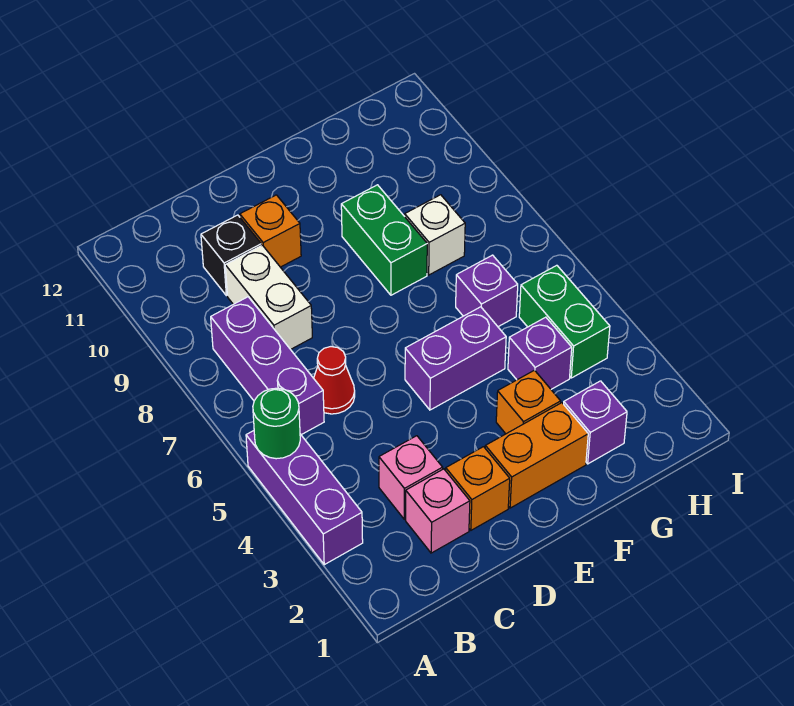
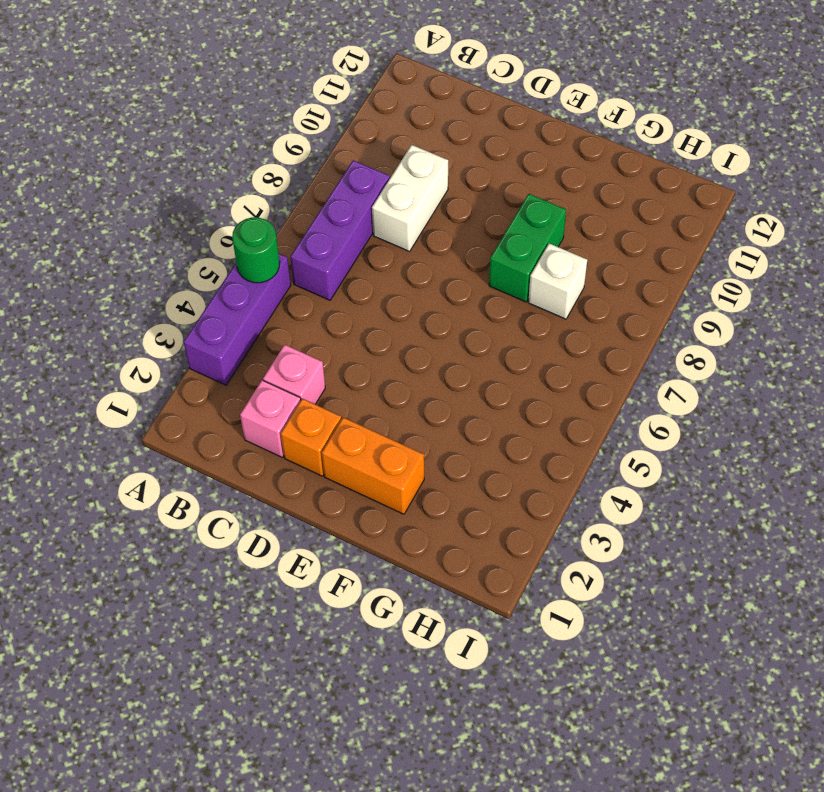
none -> red cone C6 level 1
none -> black brick C10 level 1
none -> orange brick D10 level 1

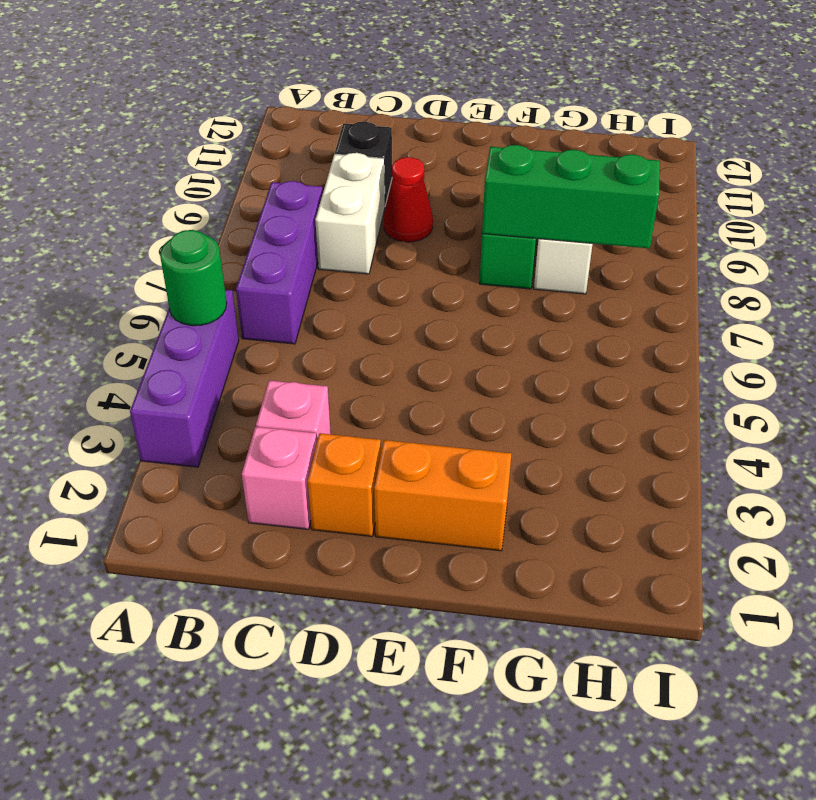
red cone D9 level 1 -> red cone C6 level 1
green brick F8:H8 level 2 -> none
none -> orange brick D10 level 1
none -> purple brick E5:F5 level 1
none -> orange brick F3 level 1

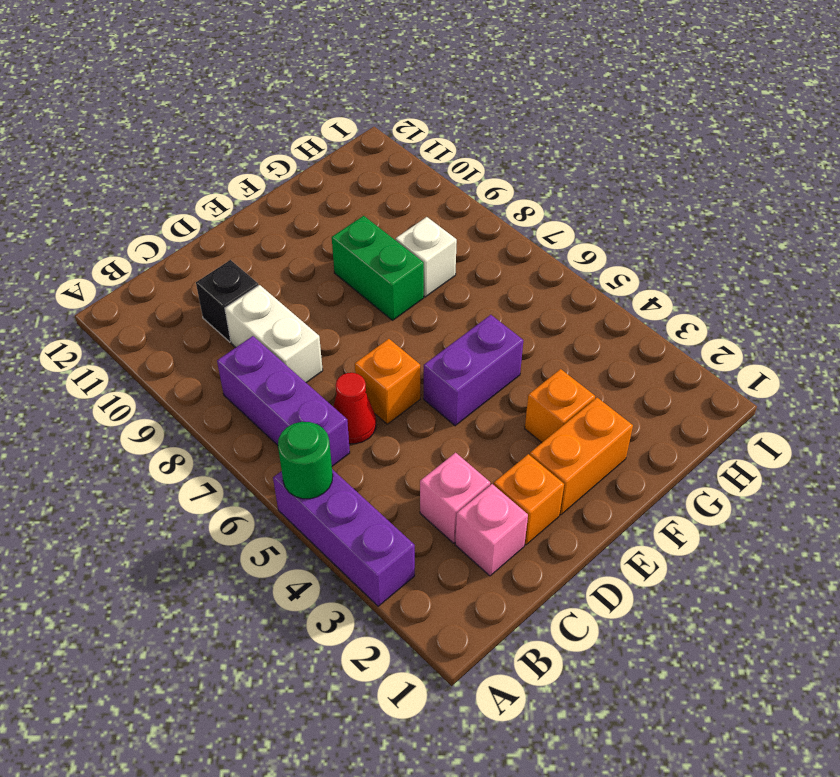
orange brick D6 level 1 -> orange brick D10 level 1
none -> purple brick G2 level 1
none -> purple brick G4 level 1
none -> purple brick G6 level 1

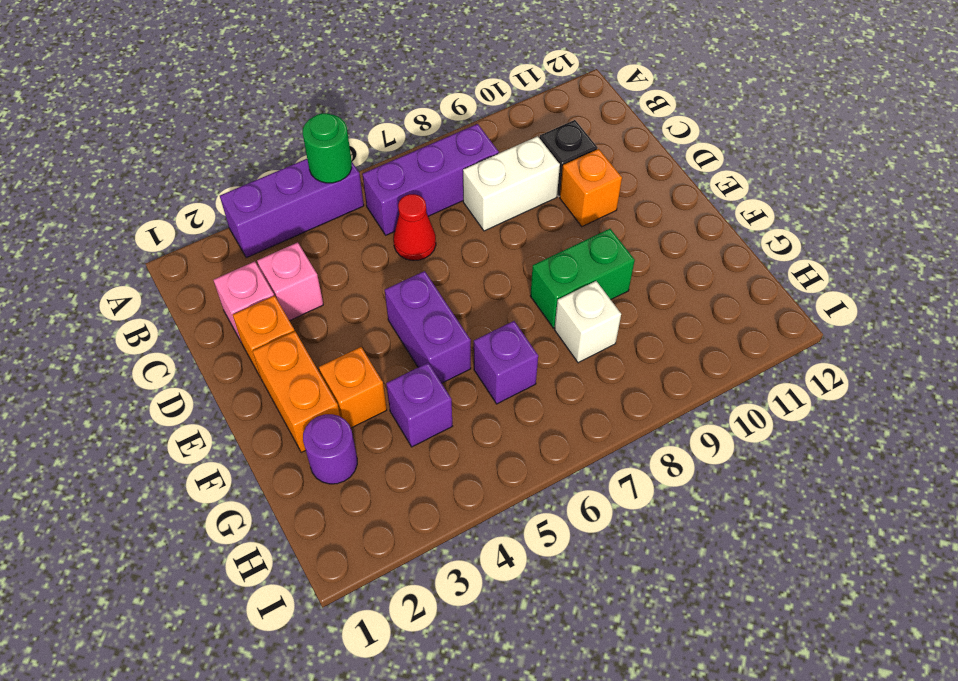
purple round brick G2 level 1 -> purple brick G2 level 1
none -> green brick H4:H5 level 1

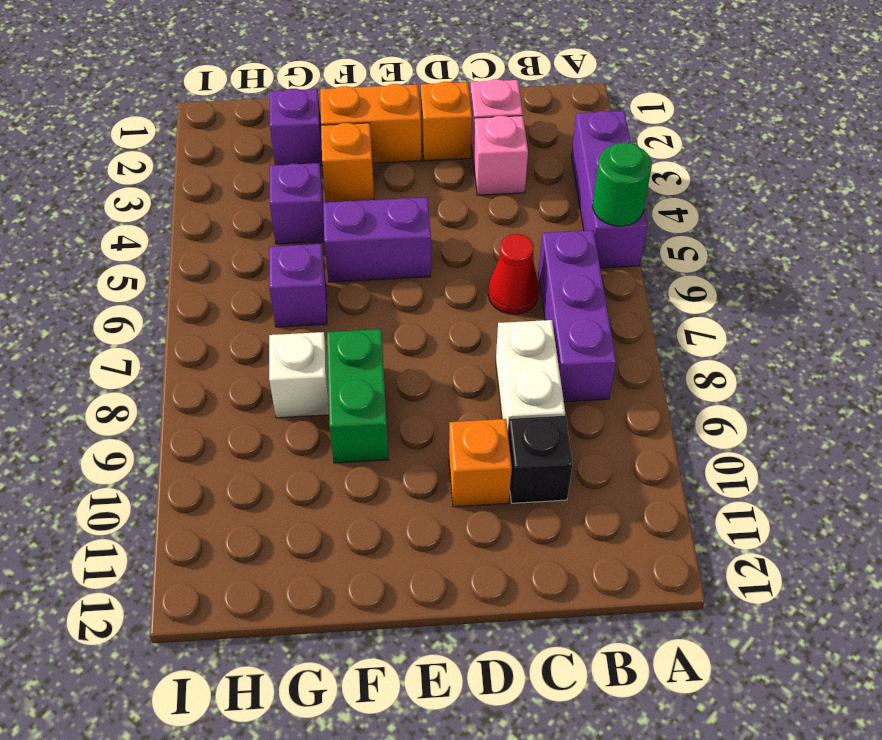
none -> green brick H4:H5 level 1

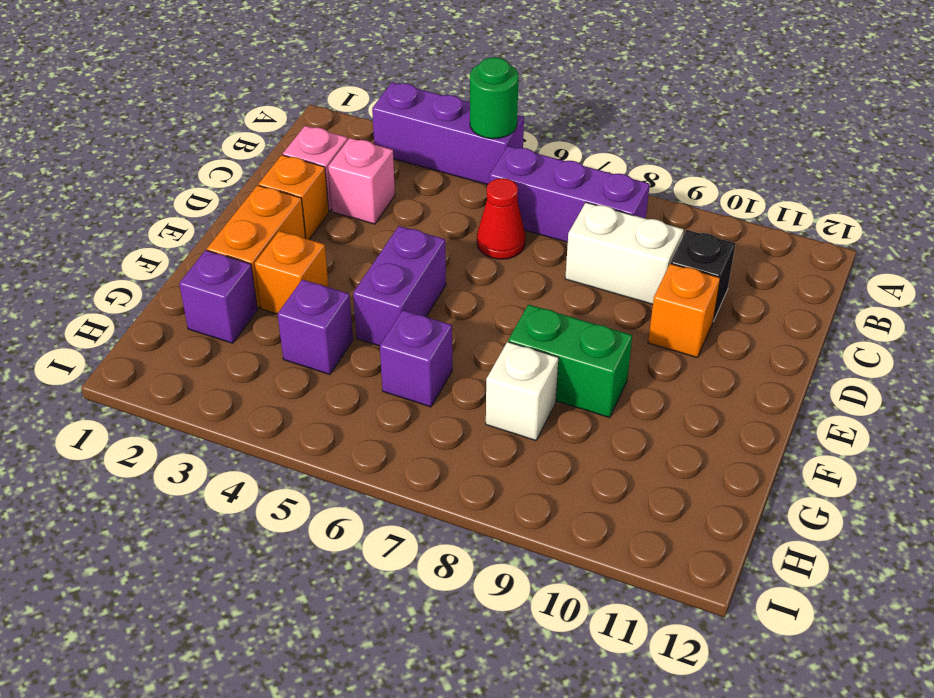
none -> green brick H4:H5 level 1

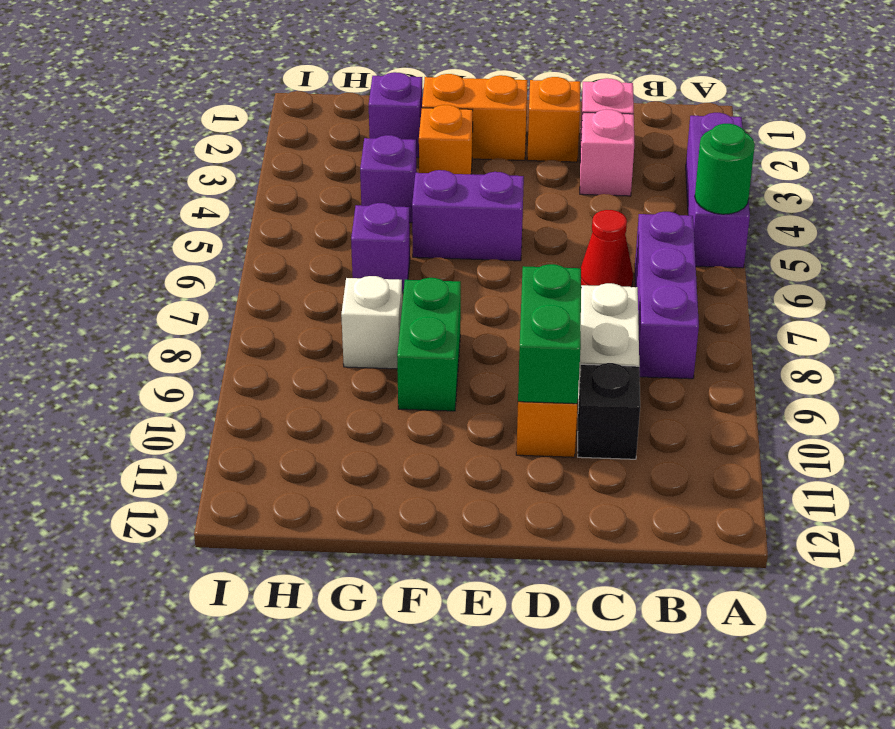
green brick D9:D10 level 2 -> green brick H4:H5 level 1

